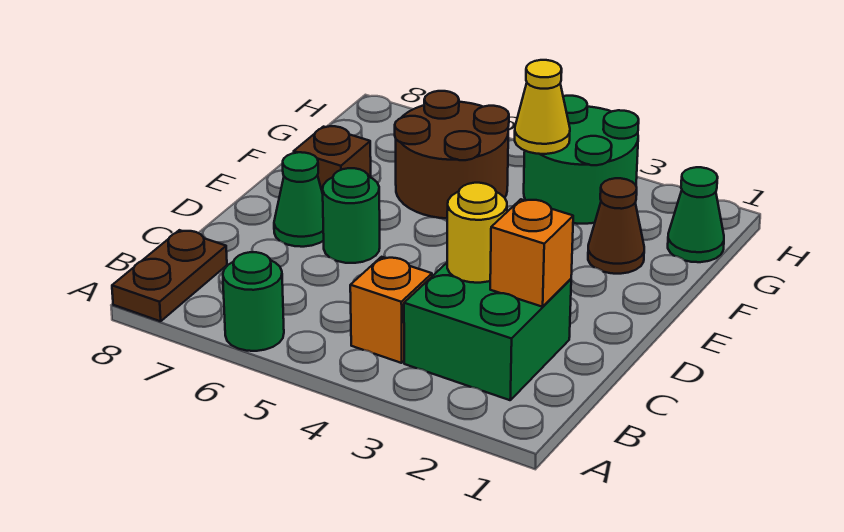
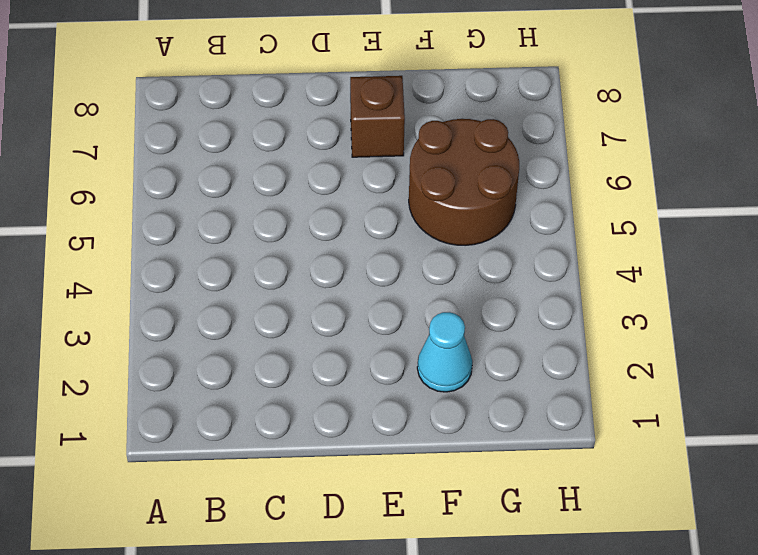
cyan cone F2 level 1 -> brown cone F2 level 1
none -> green round brick A6 level 1
none -> brown plate A8:B8 level 1
none -> green brick B2:C3 level 1

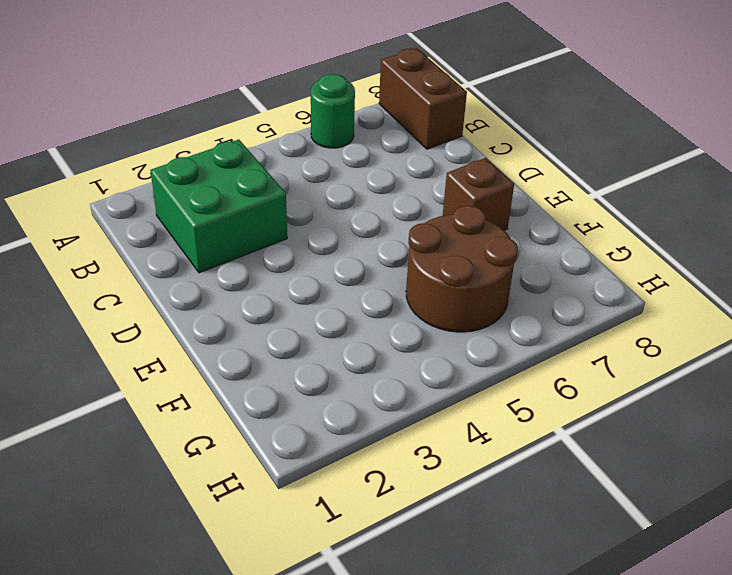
brown brick A8:B8 level 1 -> brown plate A8:B8 level 1
none -> orange brick B4 level 1
none -> green round brick D6 level 1
none -> green cone D7 level 1

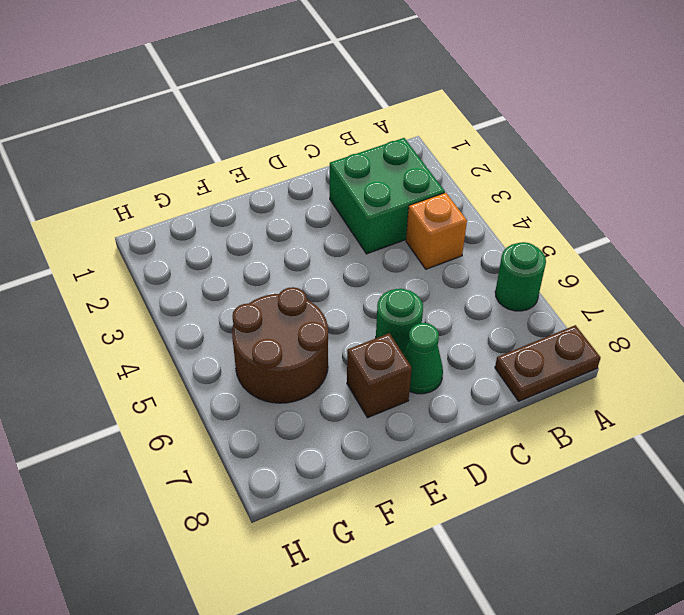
none -> brown cone F2 level 1
none -> green cone G1 level 1
none -> green round brick G3:H4 level 1

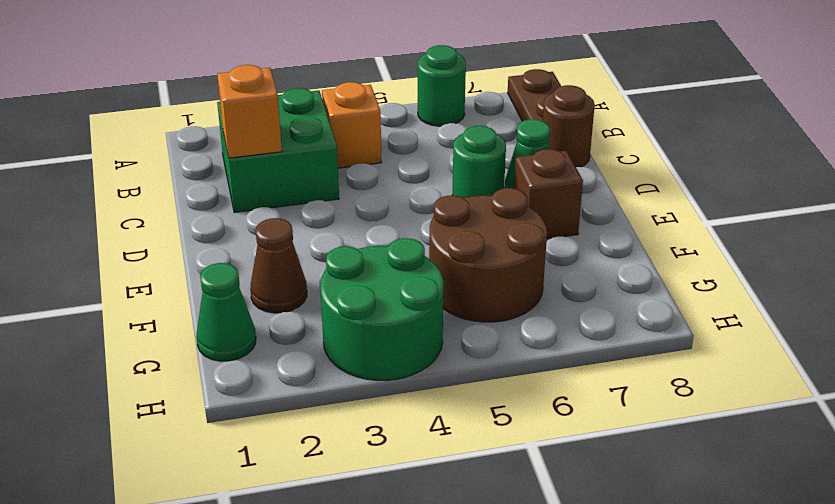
brown round brick C8 level 1 -> none
none -> yellow round brick C3 level 2
none -> yellow cone G4 level 2

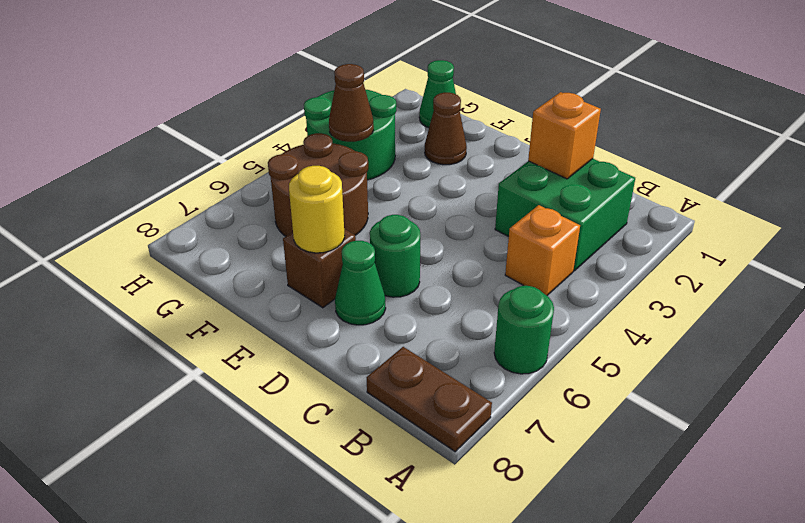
yellow round brick E7 level 2 -> yellow round brick C3 level 2
brown cone G4 level 2 -> yellow cone G4 level 2

